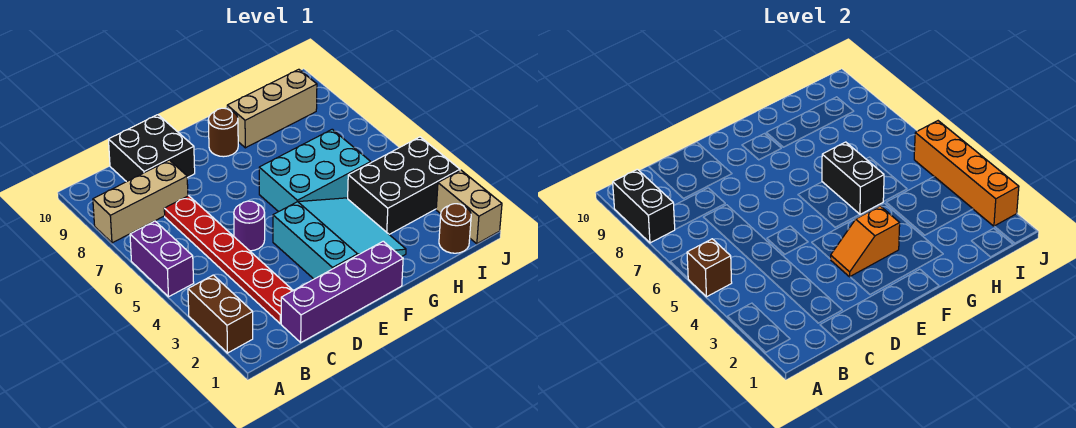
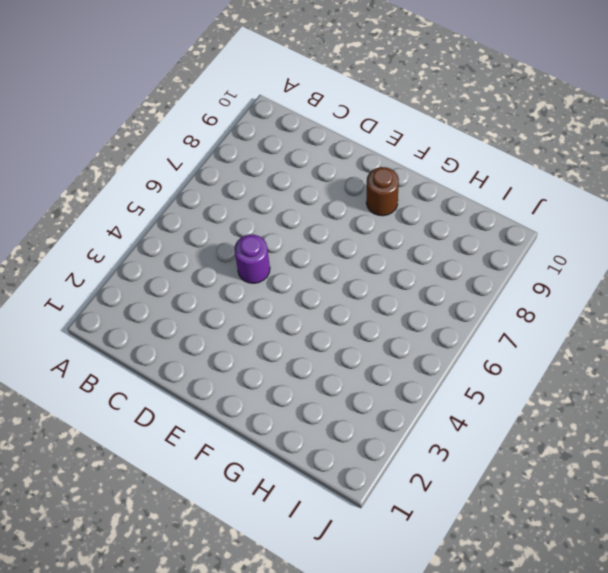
none -> brown brick A2:A3 level 1
none -> purple brick A5:A6 level 1
none -> tan brick A8:C8 level 1

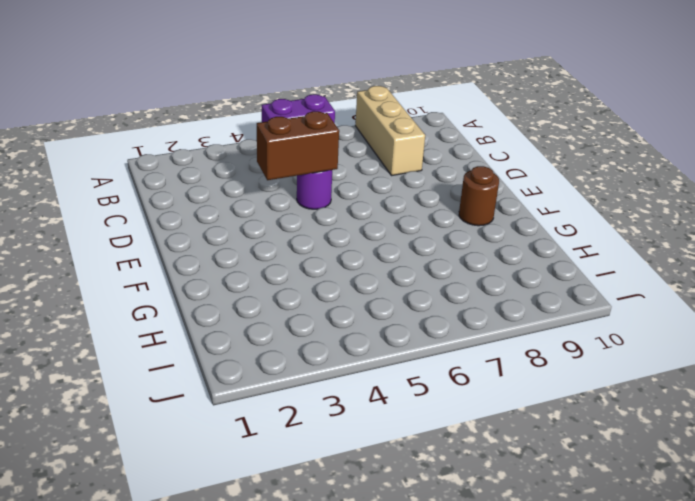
brown brick D4:D5 level 2 -> brown brick A2:A3 level 1
none -> purple brick C1:F1 level 1
none -> red plate C2:C7 level 1
none -> black brick C9:D10 level 1

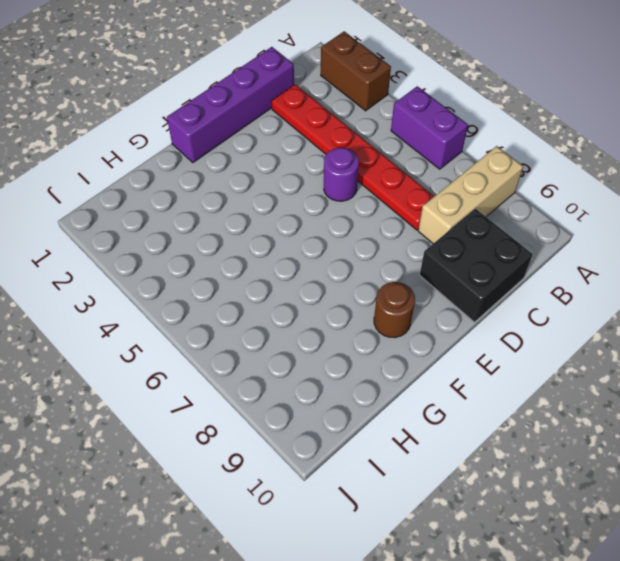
none -> cyan slope E2:G4 level 1 top E
none -> cyan brick F5:H6 level 1
none -> tan brick G9:I9 level 1

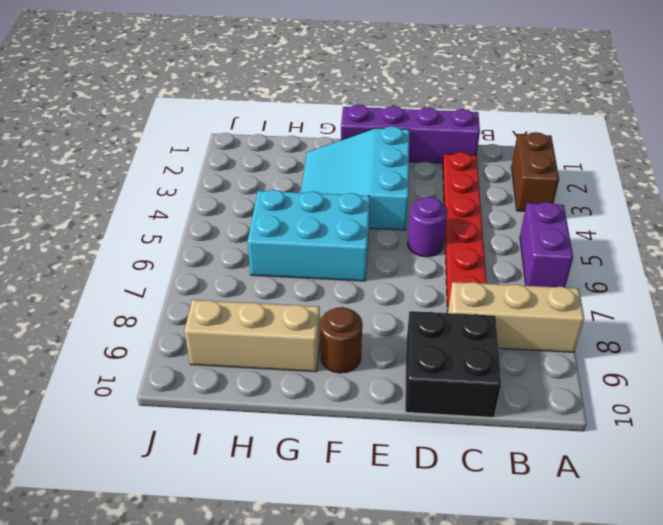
none -> black brick H3:J4 level 1
none -> brown round brick I1 level 1
none -> tan brick J1:J2 level 1

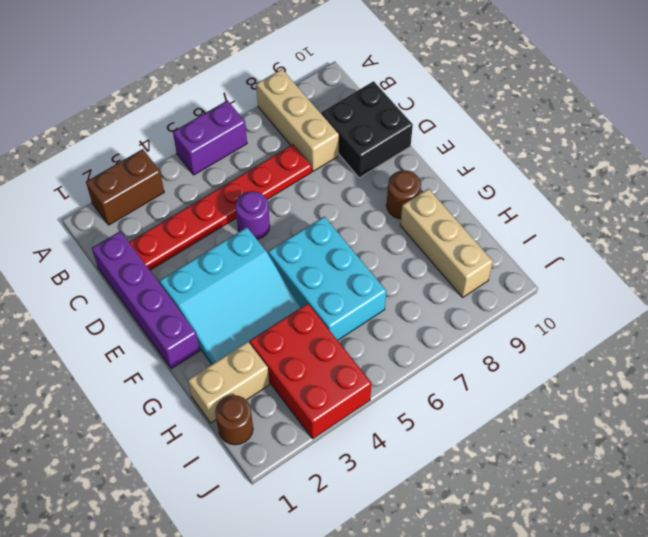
tan brick H1:H2 level 1 -> tan brick J1:J2 level 1
red brick H3:J4 level 1 -> black brick H3:J4 level 1
none -> brown brick A5 level 2
none -> black brick A8:A9 level 2
none -> orange slope E3:F3 level 2 top F

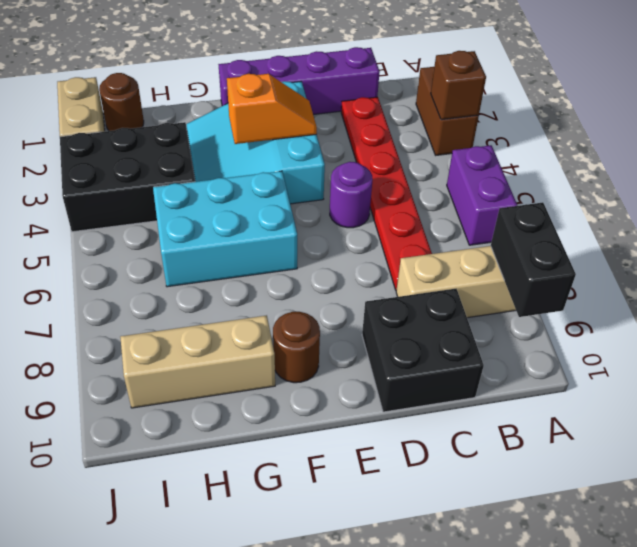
brown brick A3 level 2 -> brown brick A5 level 2
none -> black brick G5:G6 level 2
none -> orange brick J2:J5 level 2

